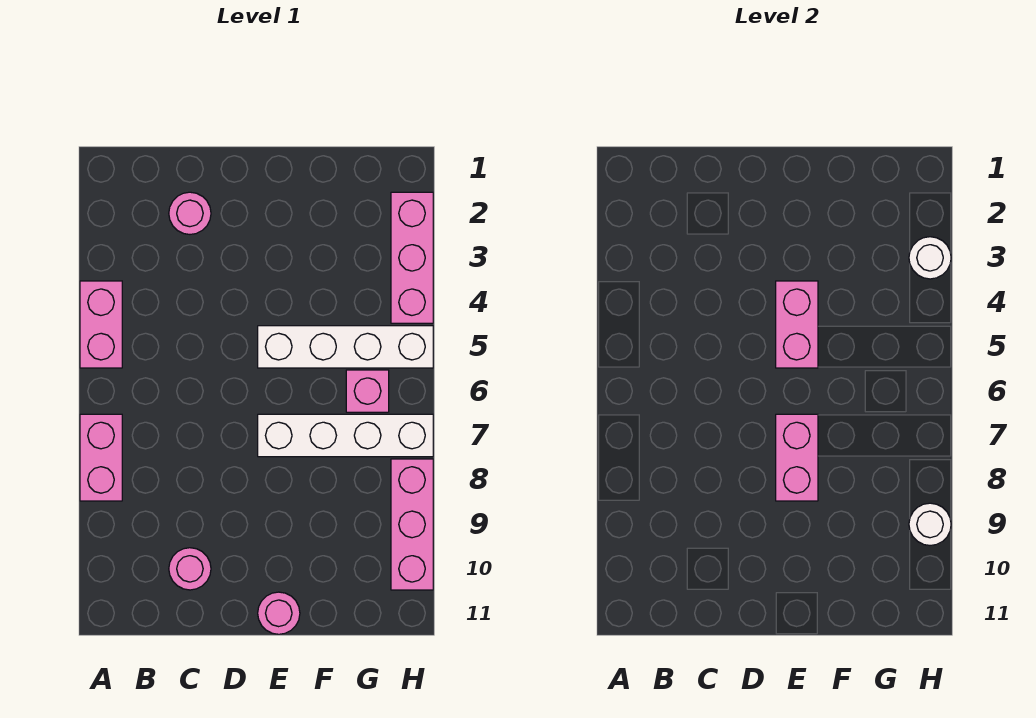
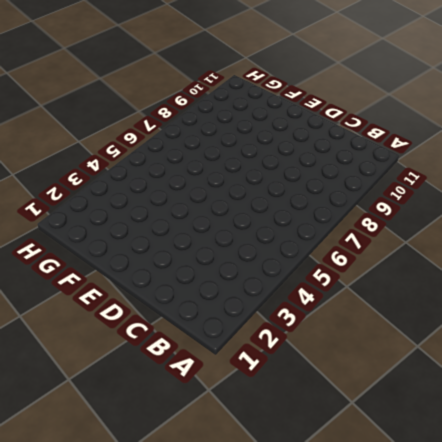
none -> pink brick A4:A5 level 1
none -> pink brick A7:A8 level 1
none -> pink round brick C2 level 1

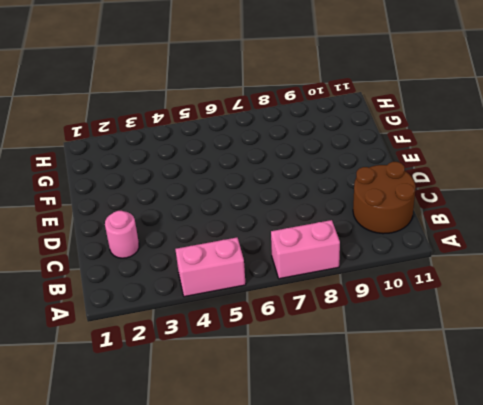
brown round brick B10:C11 level 1 -> pink round brick C10 level 1
none -> white brick E5:H5 level 1
none -> white brick E7:H7 level 1
none -> pink round brick E11 level 1

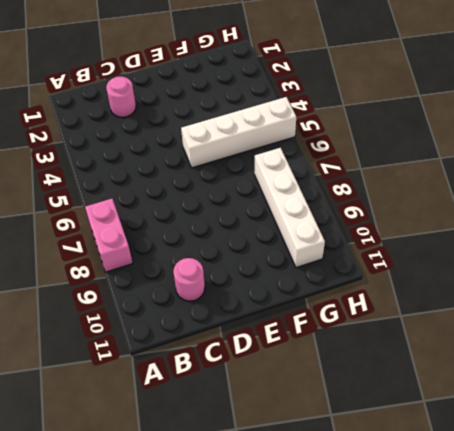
white brick G7:G10 level 1 -> white brick E7:H7 level 1
none -> pink brick A4:A5 level 1
none -> pink round brick E11 level 1
none -> pink brick G6 level 1

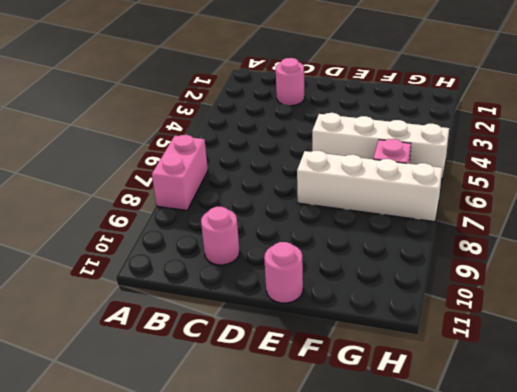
none -> pink brick A4:A5 level 1
none -> pink brick H2:H4 level 1
none -> pink brick H8:H10 level 1

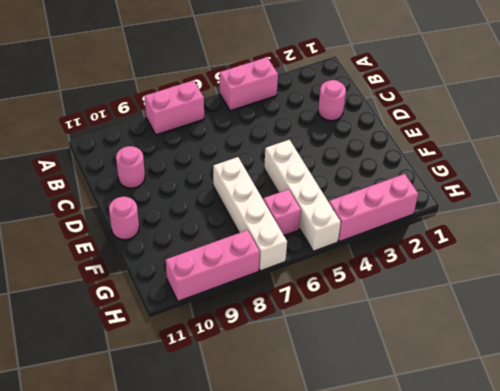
none -> pink brick E4:E5 level 2
none -> pink brick E7:E8 level 2
none -> white round brick H3 level 2

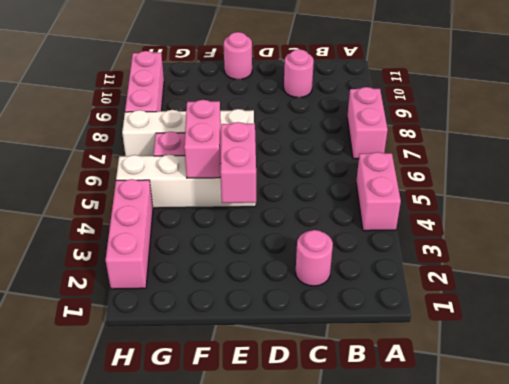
pink brick F5:F6 level 2 -> pink brick E7:E8 level 2
none -> white round brick H3 level 2
none -> white round brick H9 level 2

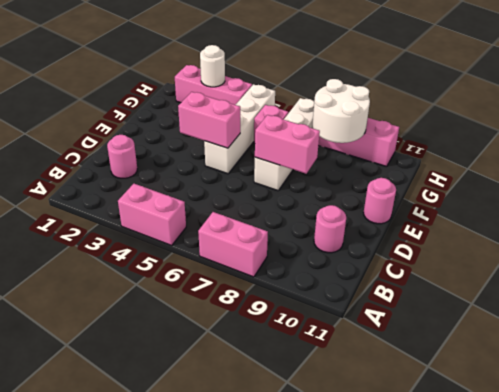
white round brick G8:H9 level 2 -> white round brick H9 level 2

